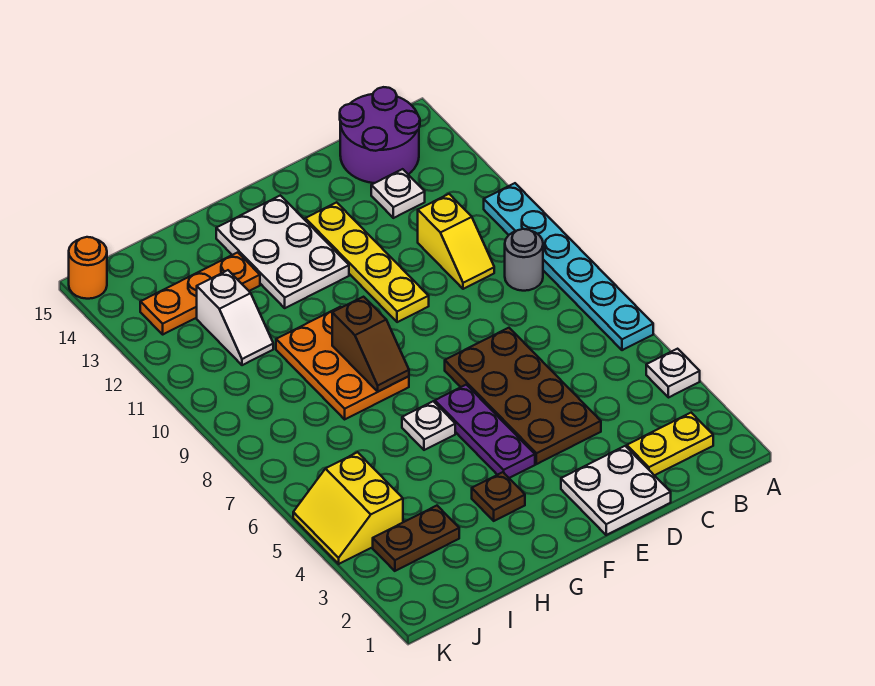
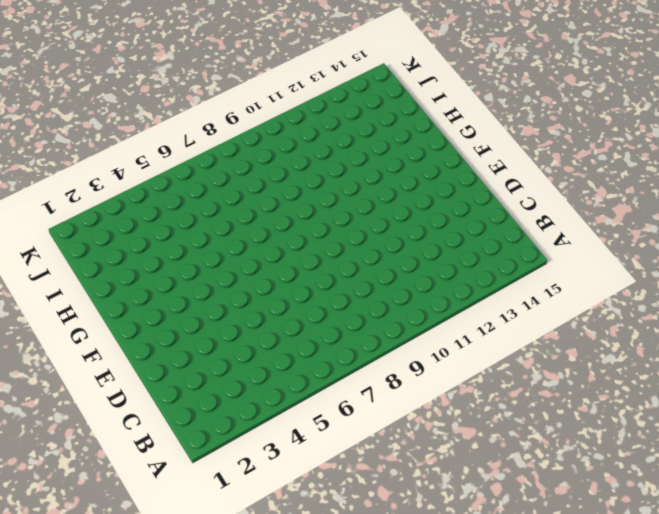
none -> white plate A4 level 1
none -> cyan plate A6:A11 level 1
none -> yellow plate B2:C2 level 1

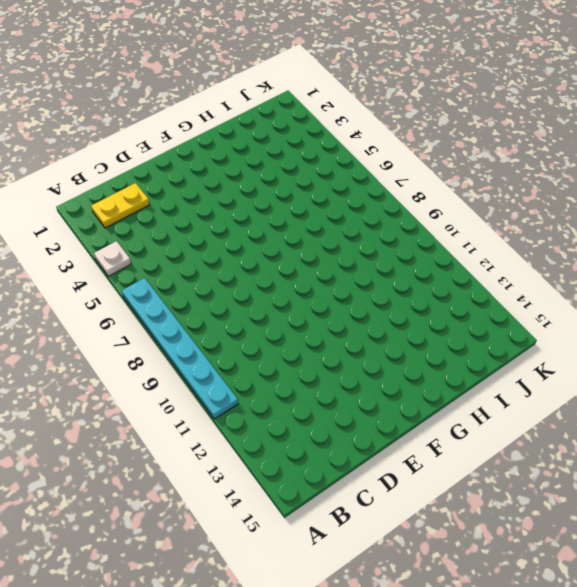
none -> grey round brick B9 level 1
none -> purple round brick B14:C15 level 1
none -> yellow slope C10:C11 level 1 top 11

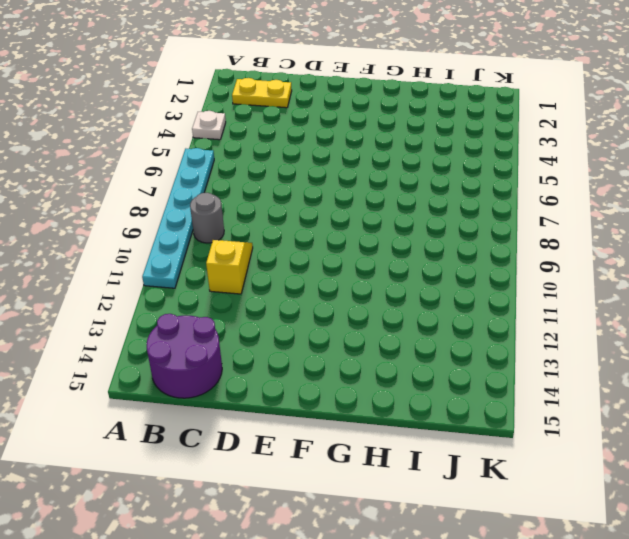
none -> white plate C13 level 1
none -> white plate D1:E2 level 1
none -> brown plate D4:E7 level 1

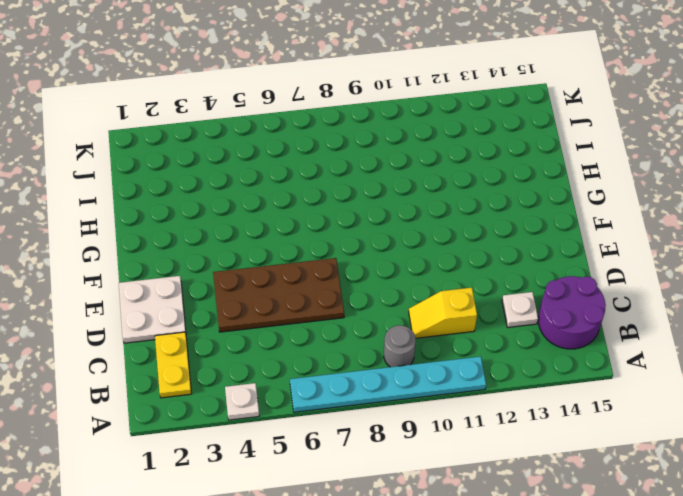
none -> yellow plate E10:E13 level 1
none -> purple plate F4:F6 level 1
none -> white plate F12:G14 level 1

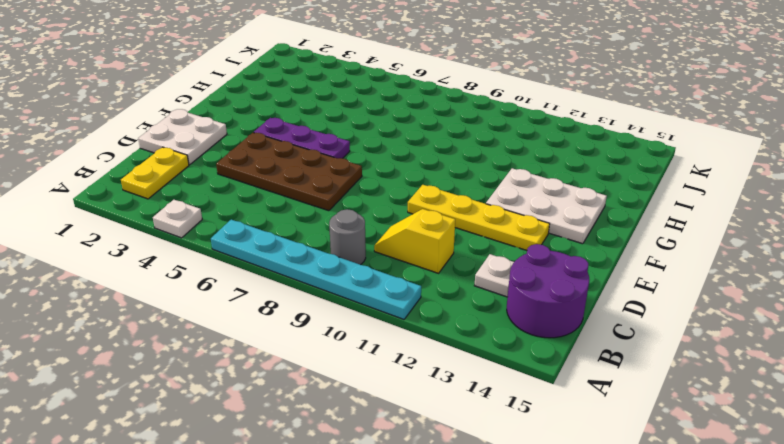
none -> brown plate G3 level 1
none -> white plate G6 level 1
none -> orange plate G8:H10 level 1

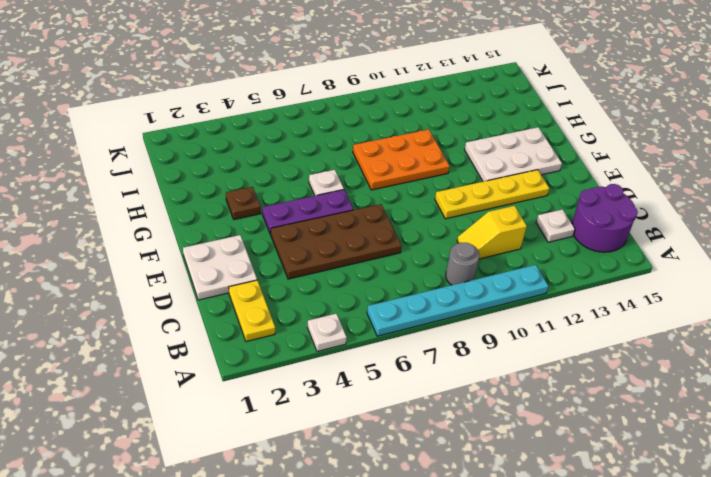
none -> orange plate H13:J13 level 1
none -> brown plate I3:J3 level 1
none -> white slope I11:I12 level 1 top 12

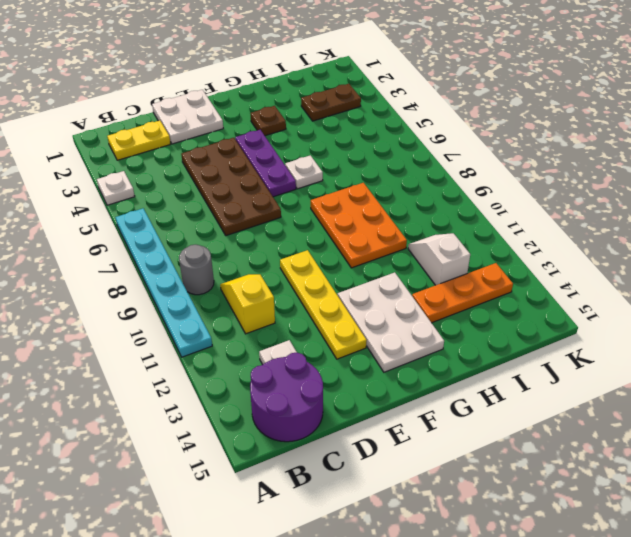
none -> yellow slope J4:K5 level 1 top J
none -> orange round brick K15 level 1
none -> brown slope G8:G9 level 2 top 9

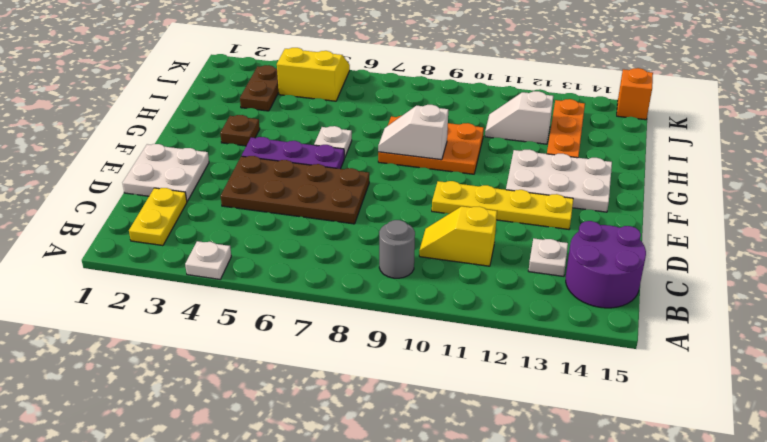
white slope G8:G9 level 2 top 9 -> brown slope G8:G9 level 2 top 9
orange brick K15 level 1 -> orange round brick K15 level 1
none -> cyan plate A6:A11 level 1

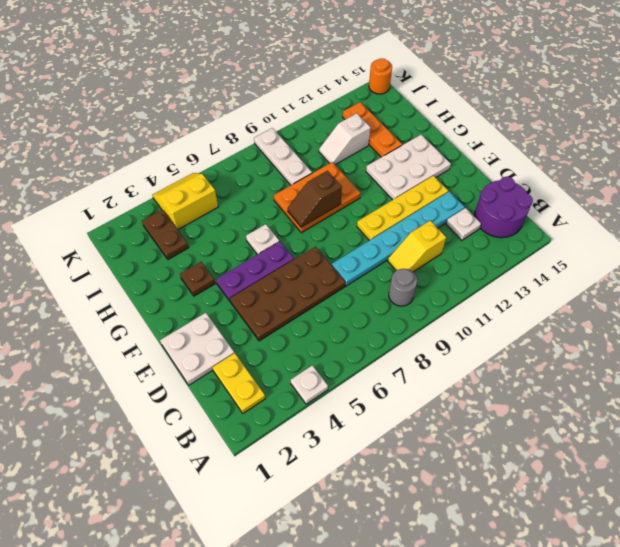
cyan plate D8:D13 level 1 -> cyan plate A6:A11 level 1
white plate I9:K9 level 1 -> none

